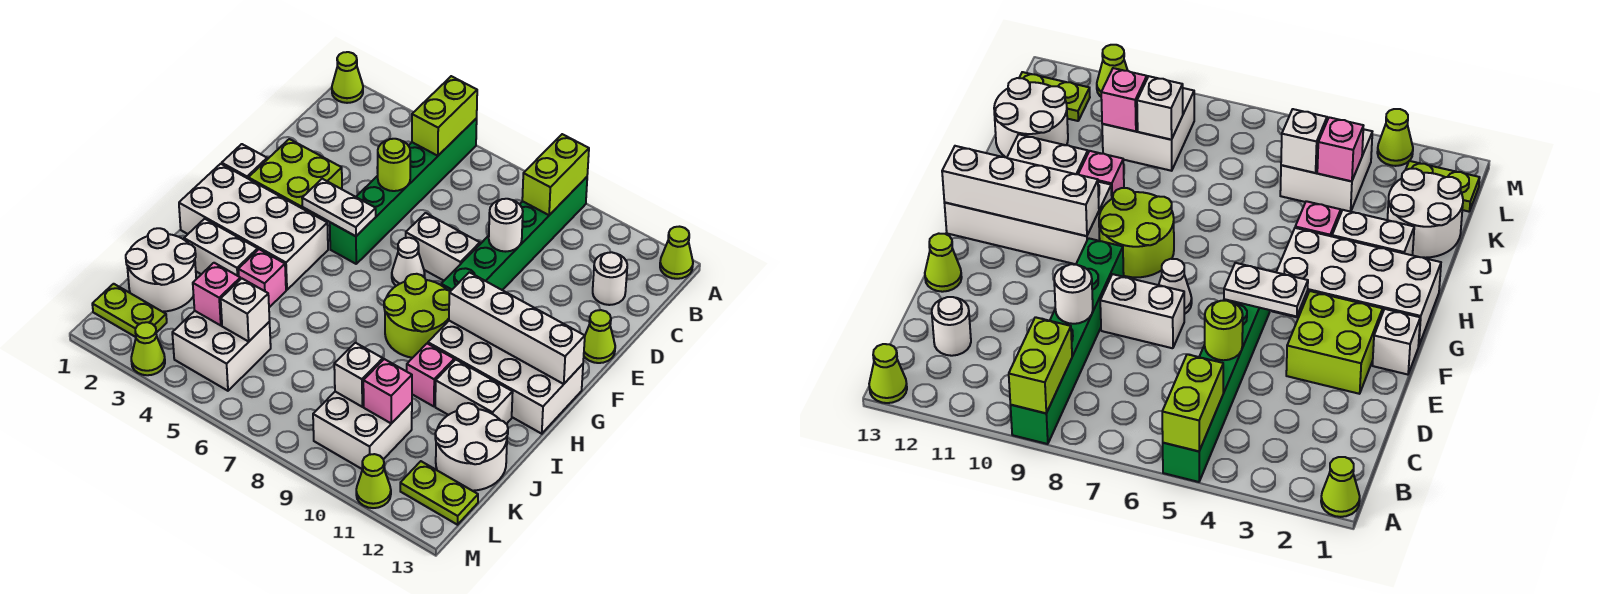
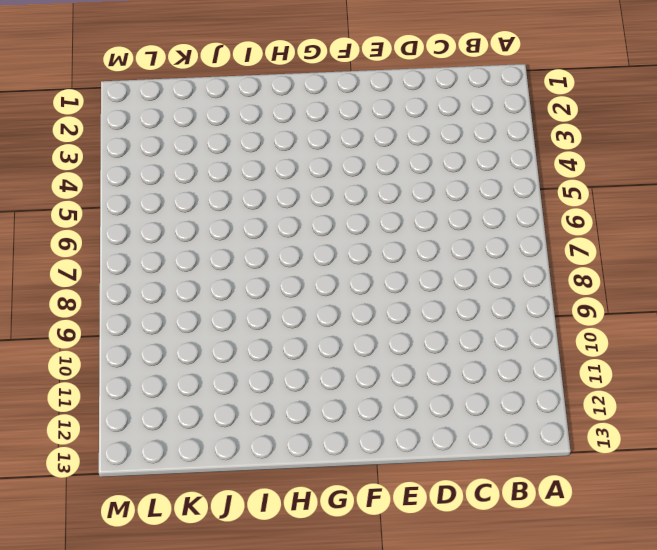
none -> lime cone A1 level 1
none -> green brick A5:F5 level 1
none -> green brick A9:F9 level 1
none -> lime cone A13 level 1

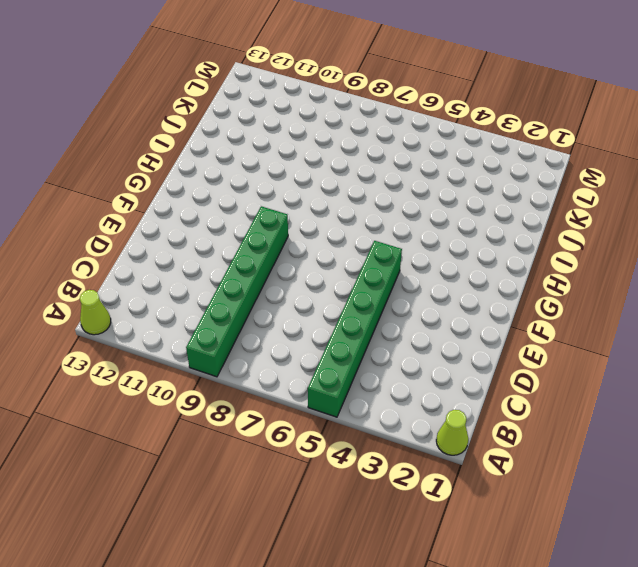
none -> white round brick C12 level 1
none -> lime brick E2:F3 level 1
none -> white brick E7:E8 level 1
none -> lime cone E13 level 1

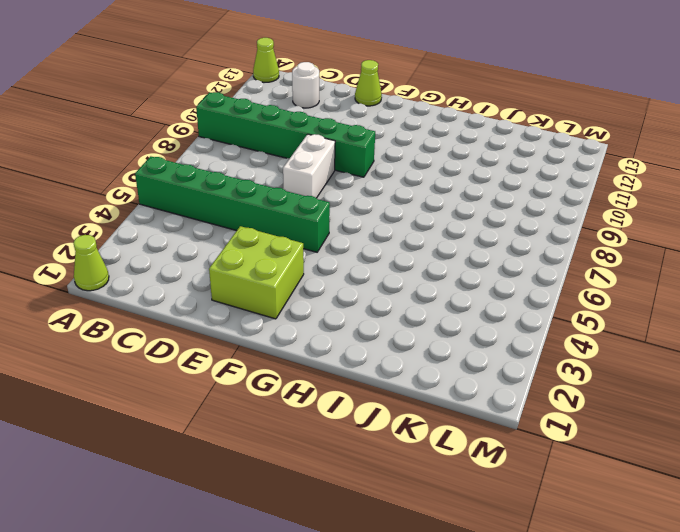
none -> white brick F1 level 1
none -> white cone F7 level 1
none -> white brick G1:H4 level 1
none -> lime round brick G8:H9 level 1

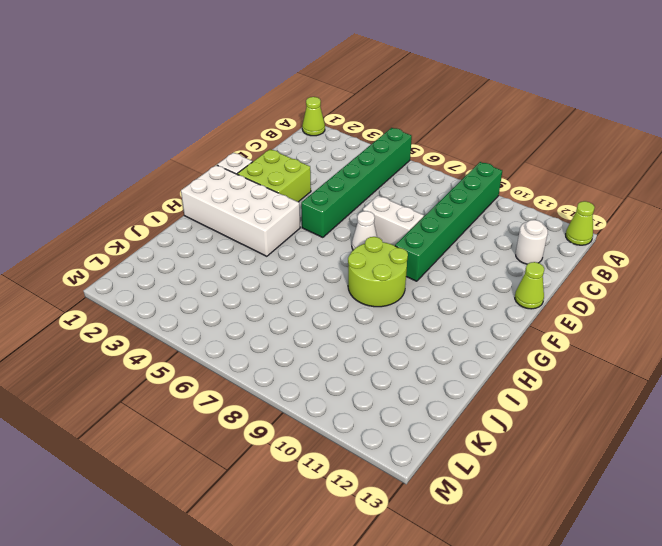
none -> white brick G10:H13 level 1
none -> white brick I2:I3 level 1
none -> pink brick I4 level 1
none -> pink brick I10 level 1

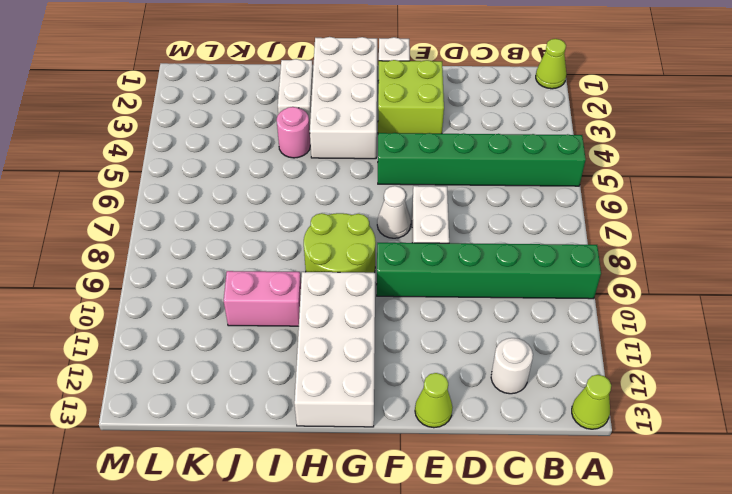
pink round brick I4 level 1 -> pink brick I4 level 1
pink brick I10:J10 level 1 -> pink brick I10 level 1
none -> white brick I11:I12 level 1
none -> white round brick J1:K2 level 1
none -> white round brick J12:K13 level 1
none -> white brick K4:L5 level 1

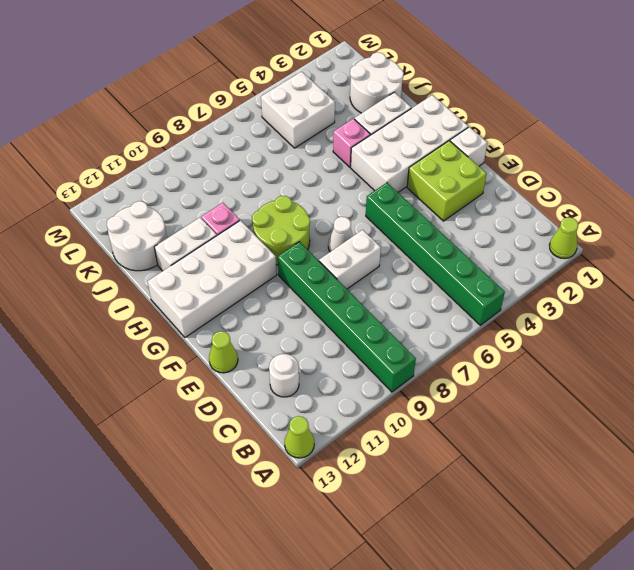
none -> white brick K9:L10 level 1
none -> lime plate L1:L2 level 1
none -> lime plate L12:L13 level 1
none -> lime cone M3 level 1

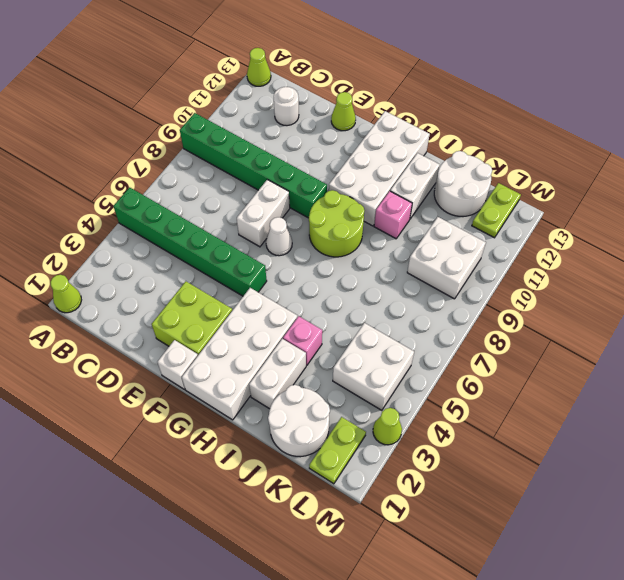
none -> lime cone M11 level 1
none -> lime brick A5:B5 level 2
none -> lime brick A9:B9 level 2
none -> lime round brick D5 level 2

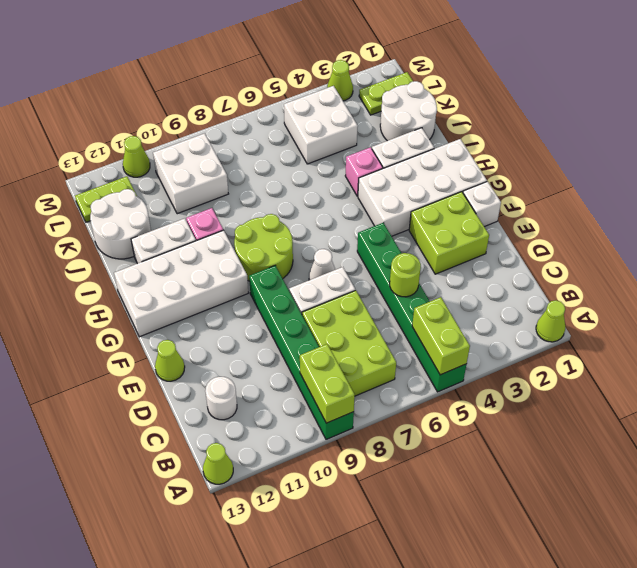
lime brick B7:D8 level 1 -> none
none -> white round brick D9 level 2
none -> white plate F4:F5 level 2
none -> white brick G10:G13 level 2
none -> pink brick K4 level 2

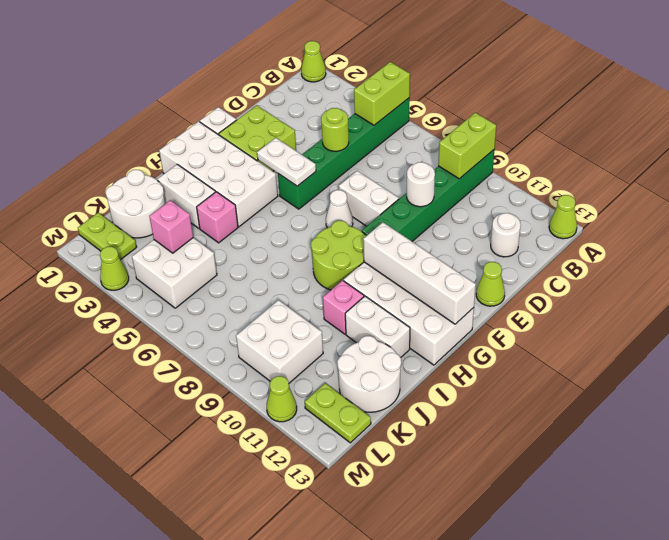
none -> white brick K5 level 2
none -> white brick K9 level 2
none -> pink brick K10 level 2

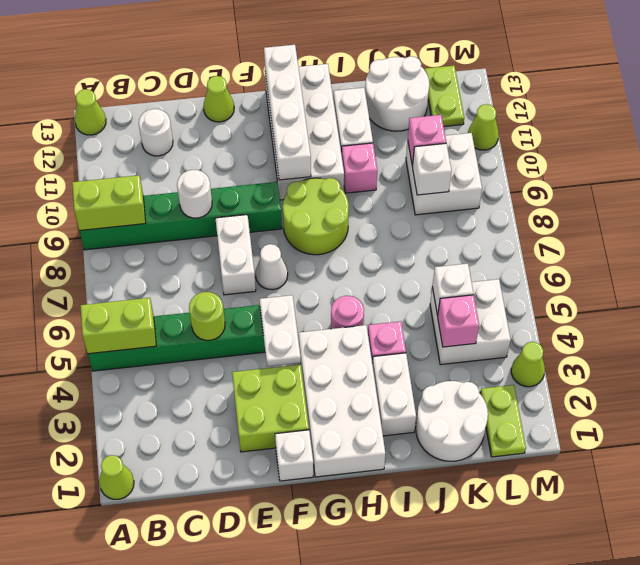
pink round brick H5 level 1 -> none

